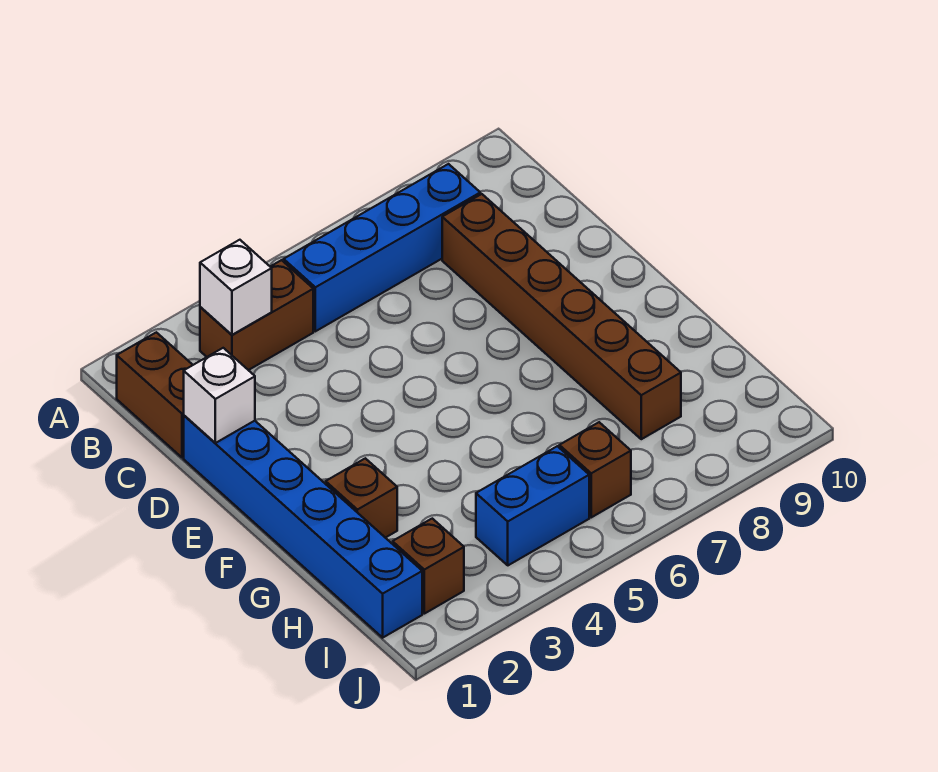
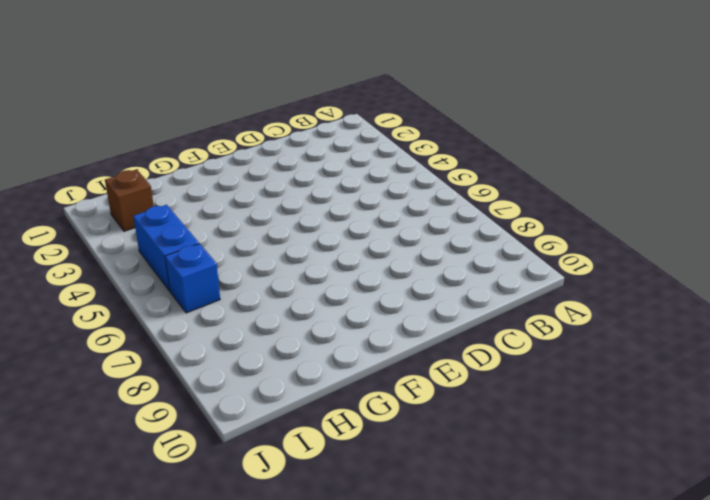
blue brick I6 level 1 -> brown brick I6 level 1
none -> brown brick B1:C1 level 1
none -> brown brick B3:B4 level 1

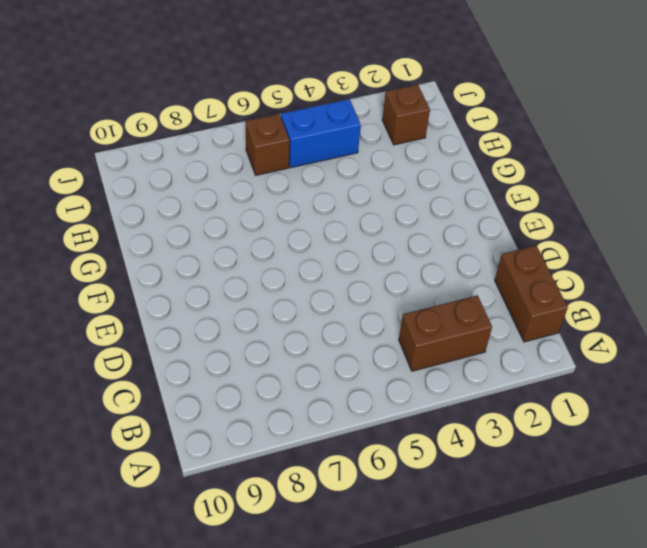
none -> blue brick B5:B8 level 1
none -> brown brick C8:H8 level 1

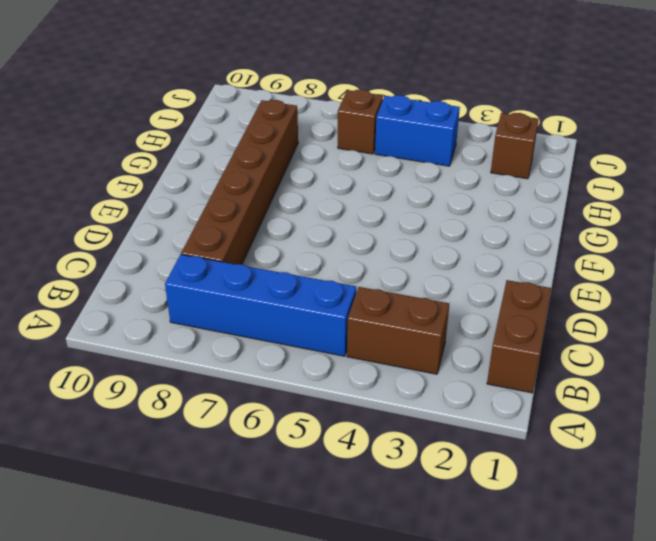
none -> blue brick D1:I1 level 1
none -> brown brick G2 level 1

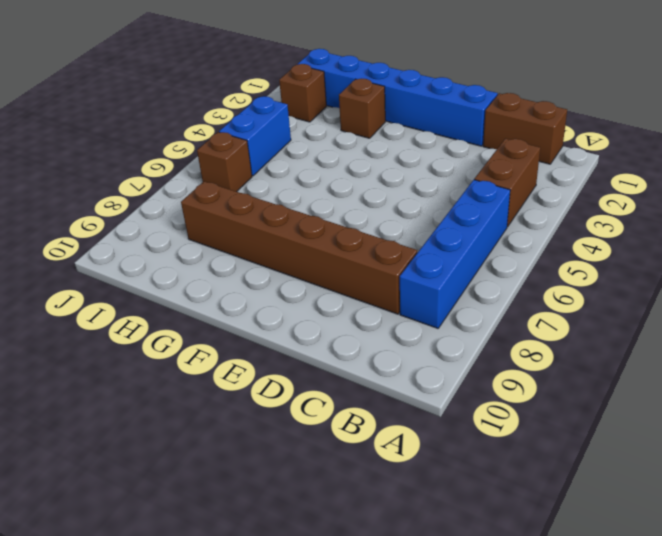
none -> white brick B3 level 2
none -> white brick D1 level 2

